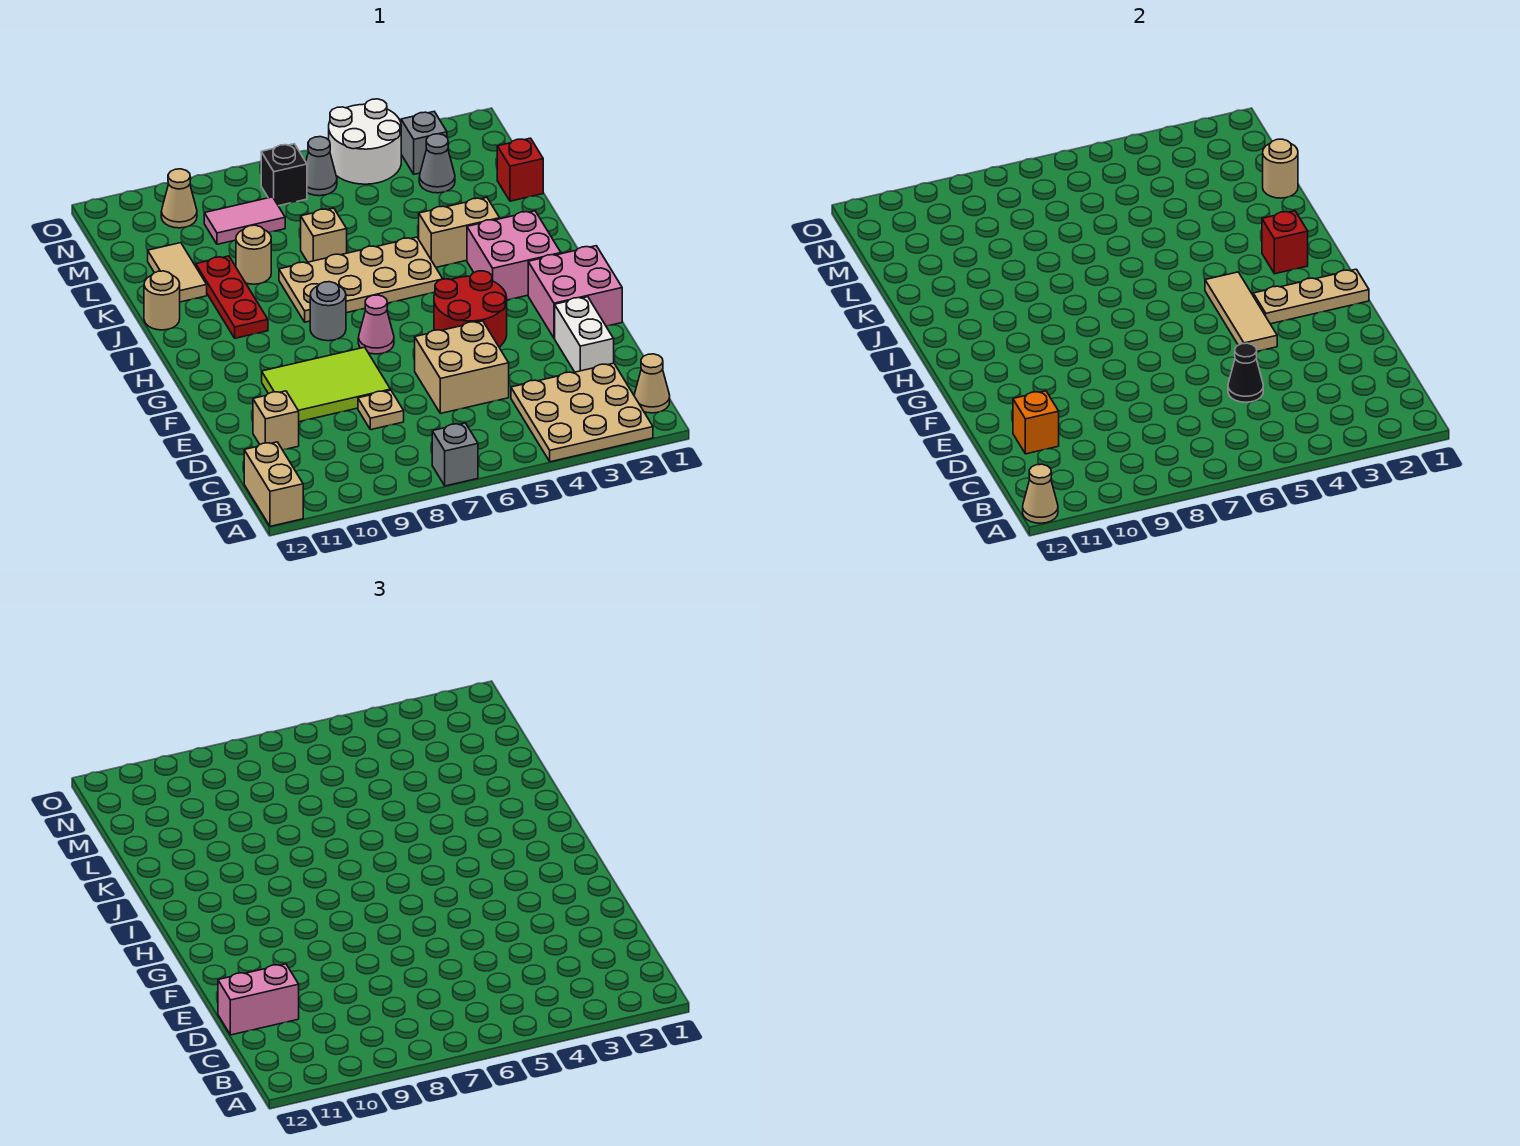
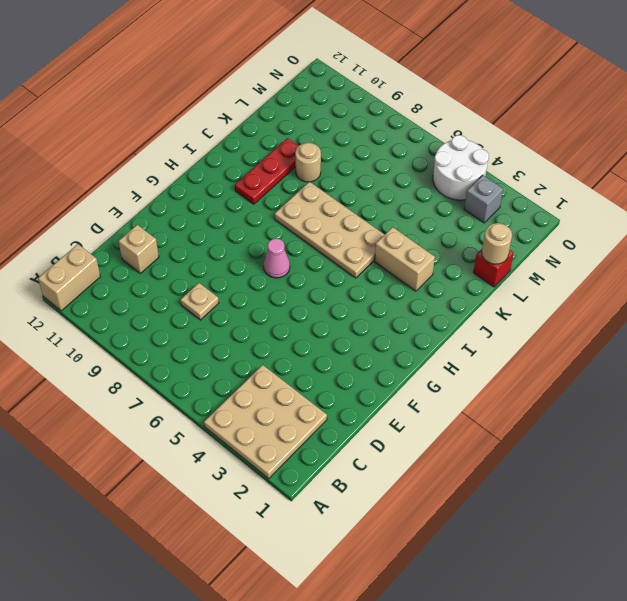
none -> grey brick A7 level 1
none -> tan cone B1 level 1
none -> white brick D2:E2 level 1
none -> tan brick D5:E6 level 1

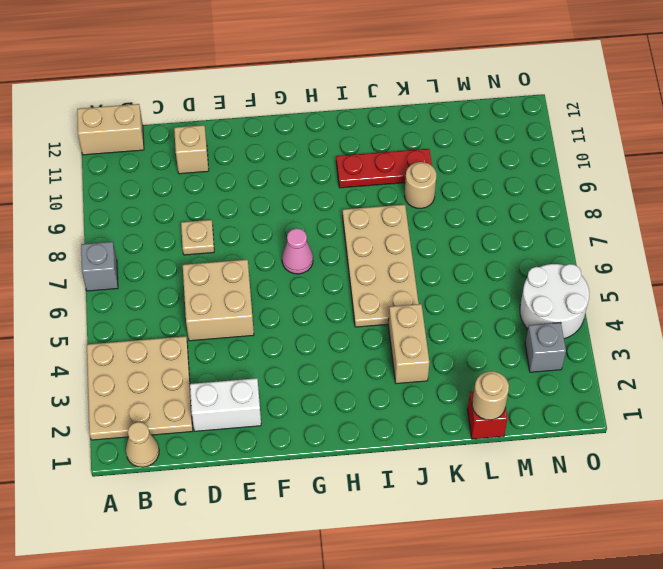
none -> lime tile E8:F10 level 1
none -> pink brick F1:G2 level 1
none -> red round brick F4:G5 level 1
none -> pink brick H2:I3 level 1

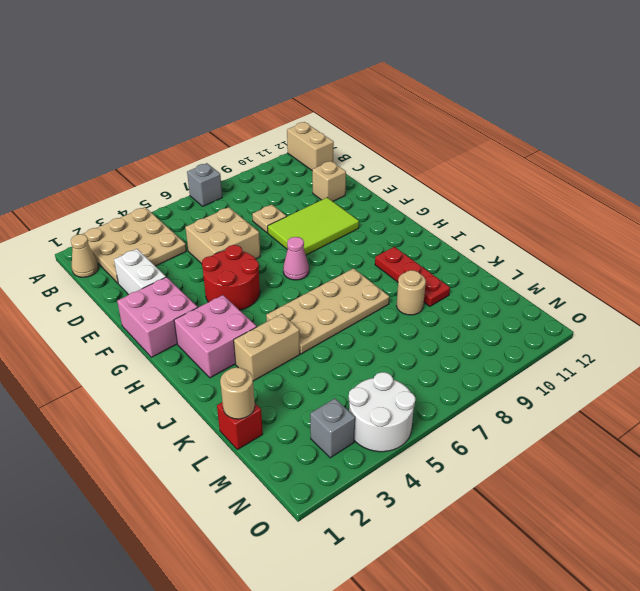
none -> grey round brick H8 level 1
none -> tan round brick J12 level 1
none -> tan brick K7 level 1
none -> tan tile K11:L11 level 1

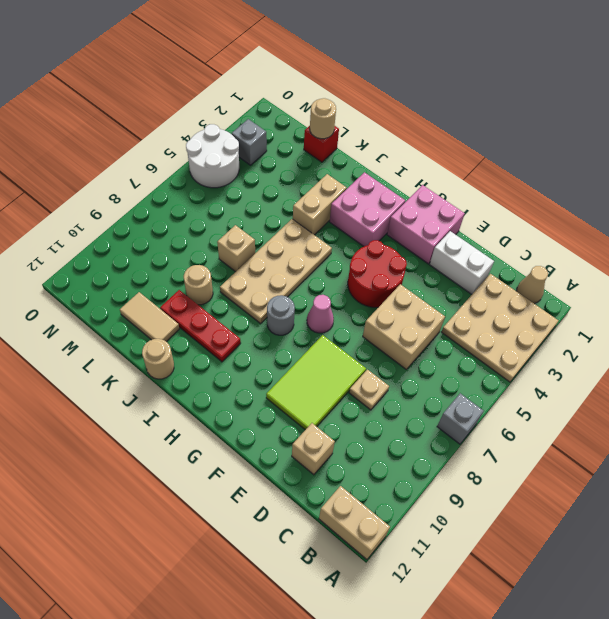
none -> grey cone M3 level 1
none -> pink tile M8:M9 level 1
none -> grey cone N6 level 1
none -> black brick N7 level 1

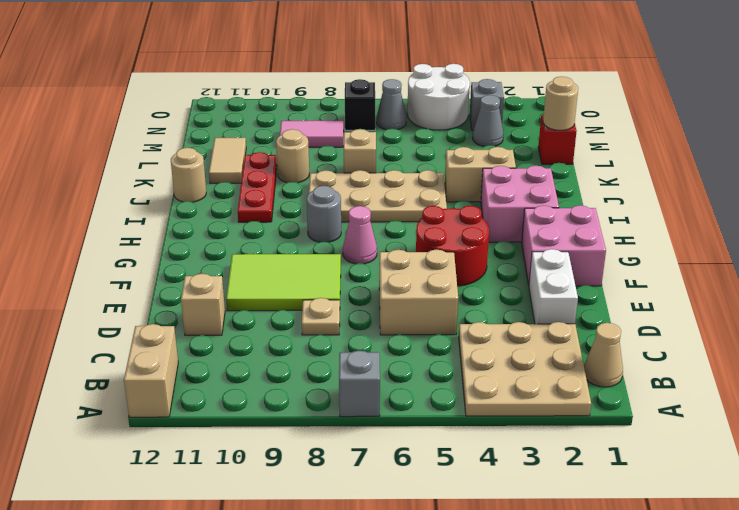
none -> tan cone N10 level 1
none -> tan cone A12 level 2
none -> black cone D5 level 2
none -> orange brick D11 level 2

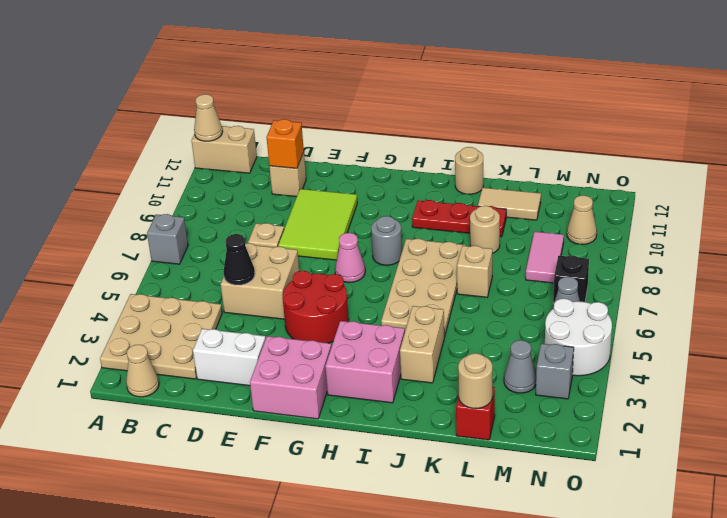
none -> tan tile F4:H4 level 2
none -> tan plate G1:G3 level 2
none -> red brick I2 level 2
none -> pink brick D11:D12 level 3

